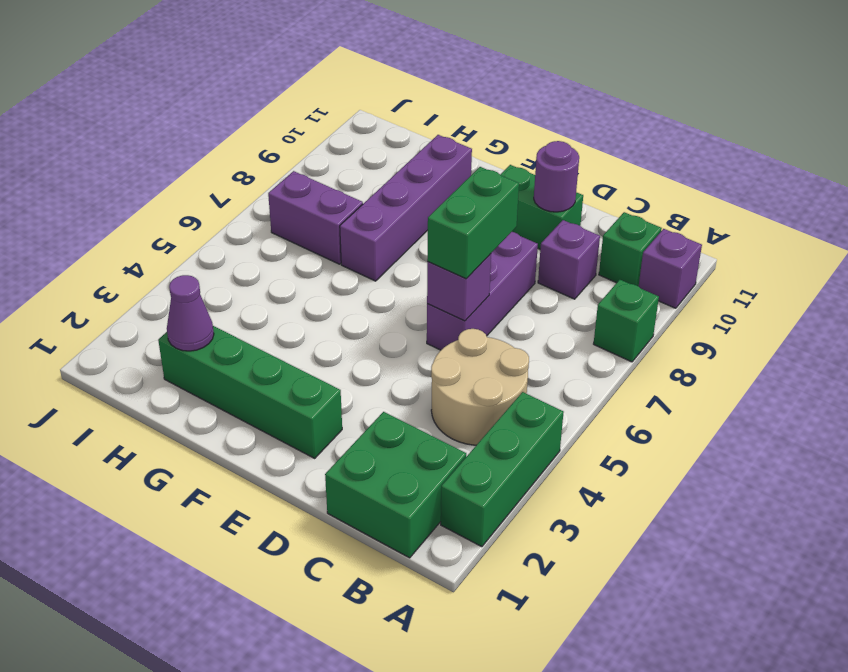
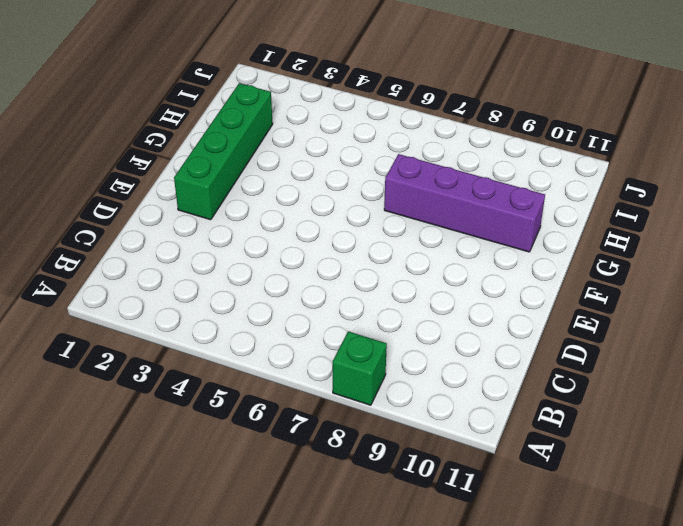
none -> green brick A2:A4 level 1
none -> purple brick A10 level 1
none -> green brick B1:C2 level 1

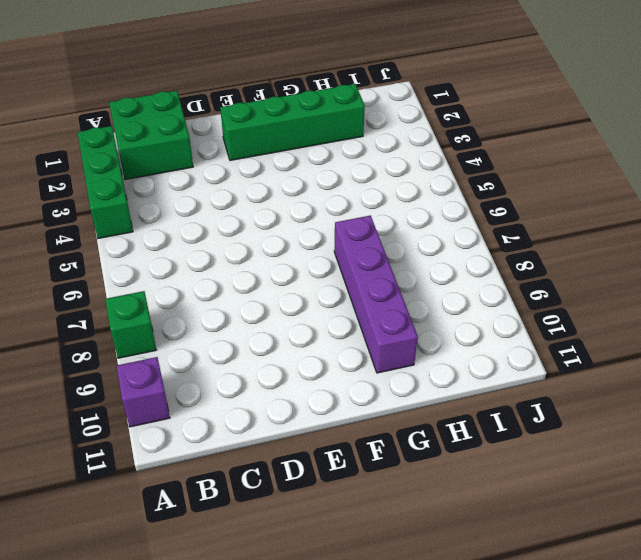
none -> tan round brick B4:C5 level 1
none -> green brick B10 level 1
none -> purple brick C9 level 1

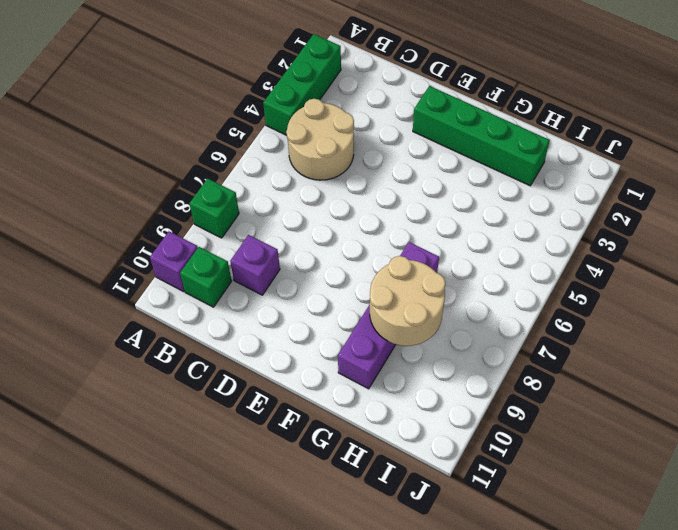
tan round brick G8:H9 level 2 -> none
none -> green brick B1:C2 level 1
none -> purple brick D6:D8 level 1
none -> green brick D10:E10 level 1

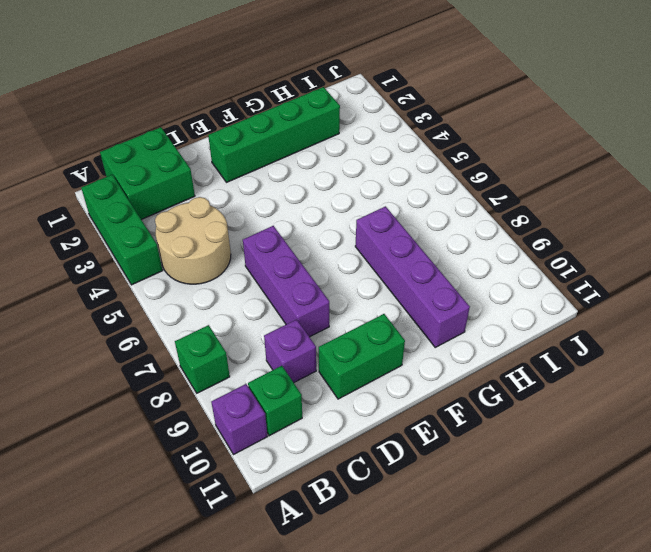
none -> purple brick H7:I7 level 1
none -> purple brick D6 level 2
none -> purple round brick D10 level 2

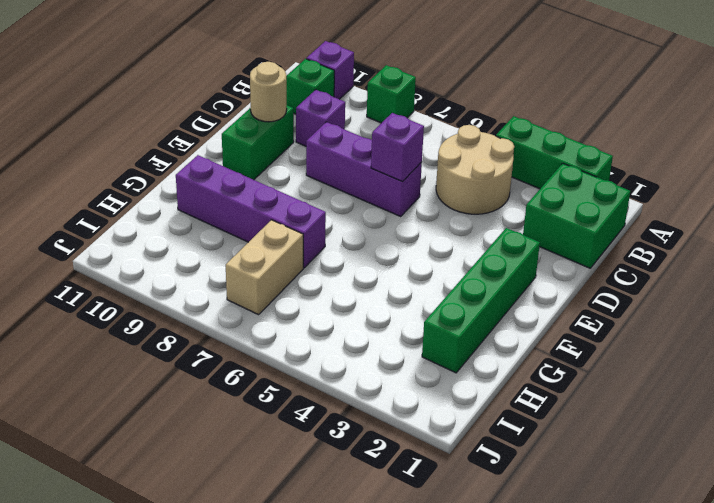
tan round brick D10 level 2 -> purple round brick D10 level 2
tan brick H7:I7 level 1 -> purple brick H7:I7 level 1
none -> purple cone H2 level 2
none -> green brick D6:D7 level 3

